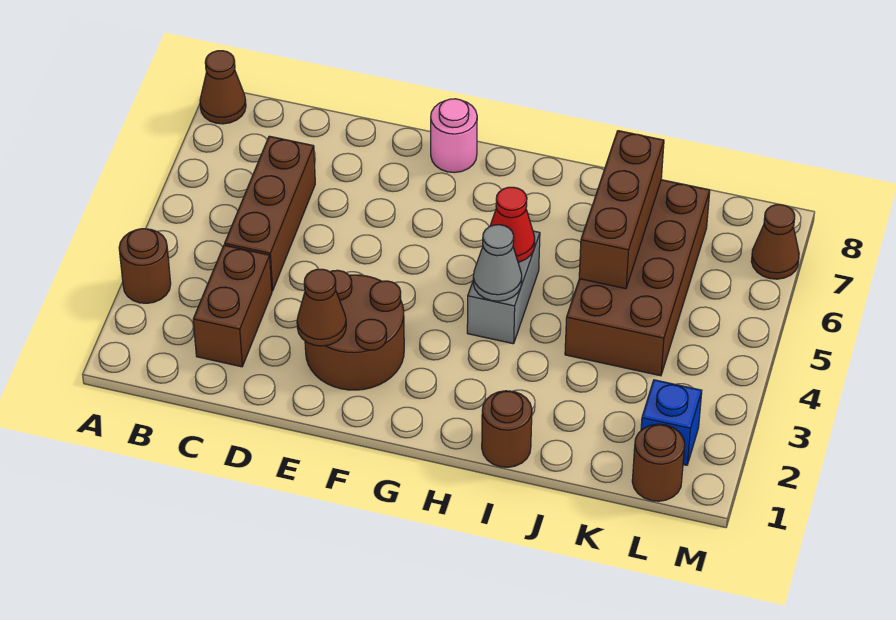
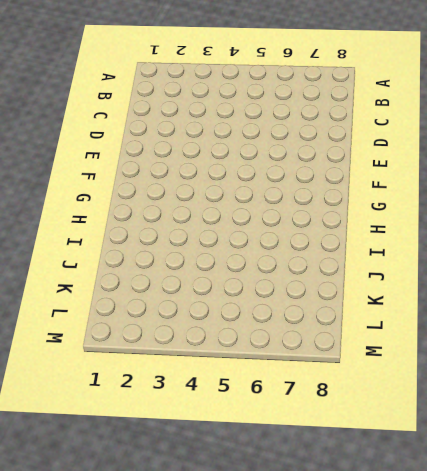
none -> brown round brick A3 level 1
none -> brown cone A8 level 1
none -> brown brick C2:C3 level 1

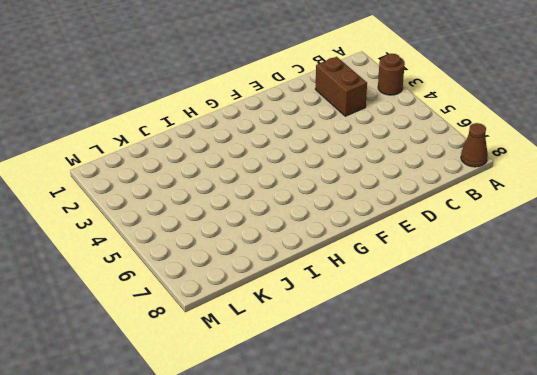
none -> brown brick C4:C6 level 1
none -> brown round brick E2:F3 level 1
none -> pink round brick F8 level 1

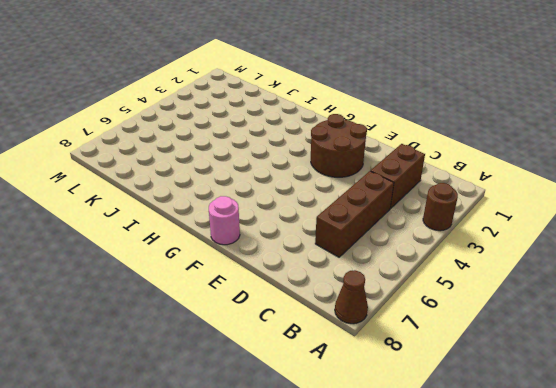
none -> grey brick H4:H5 level 1
none -> brown round brick I1 level 1
none -> brown brick J4:K7 level 1

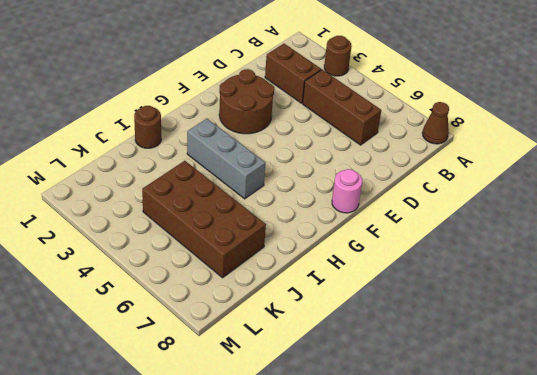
grey brick H3:H5 level 1 -> grey brick H4:H5 level 1
none -> brown round brick L1 level 1
none -> blue brick L2 level 1
none -> brown cone M7 level 1

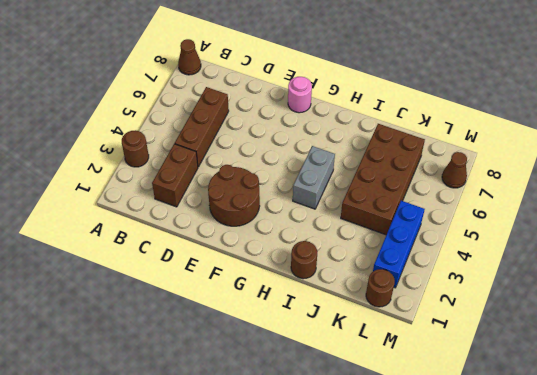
blue brick L2:L4 level 1 -> blue brick L2 level 1
none -> brown cone E2 level 2
none -> grey cone H4 level 2
none -> red cone H5 level 2

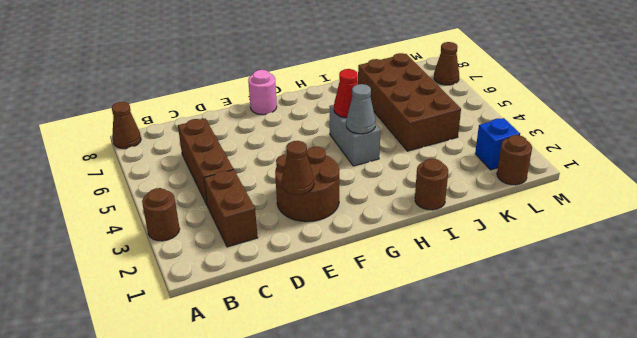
none -> brown brick J5:J7 level 2

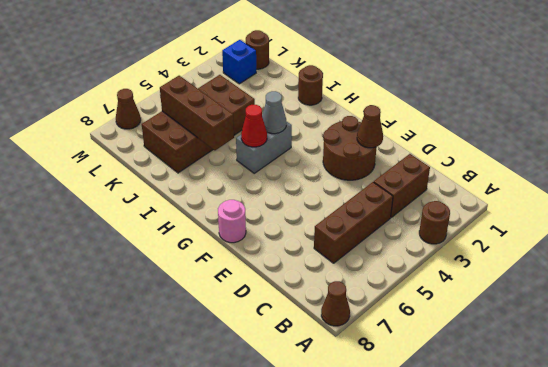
brown brick I6:K6 level 2 -> brown brick J5:J7 level 2

